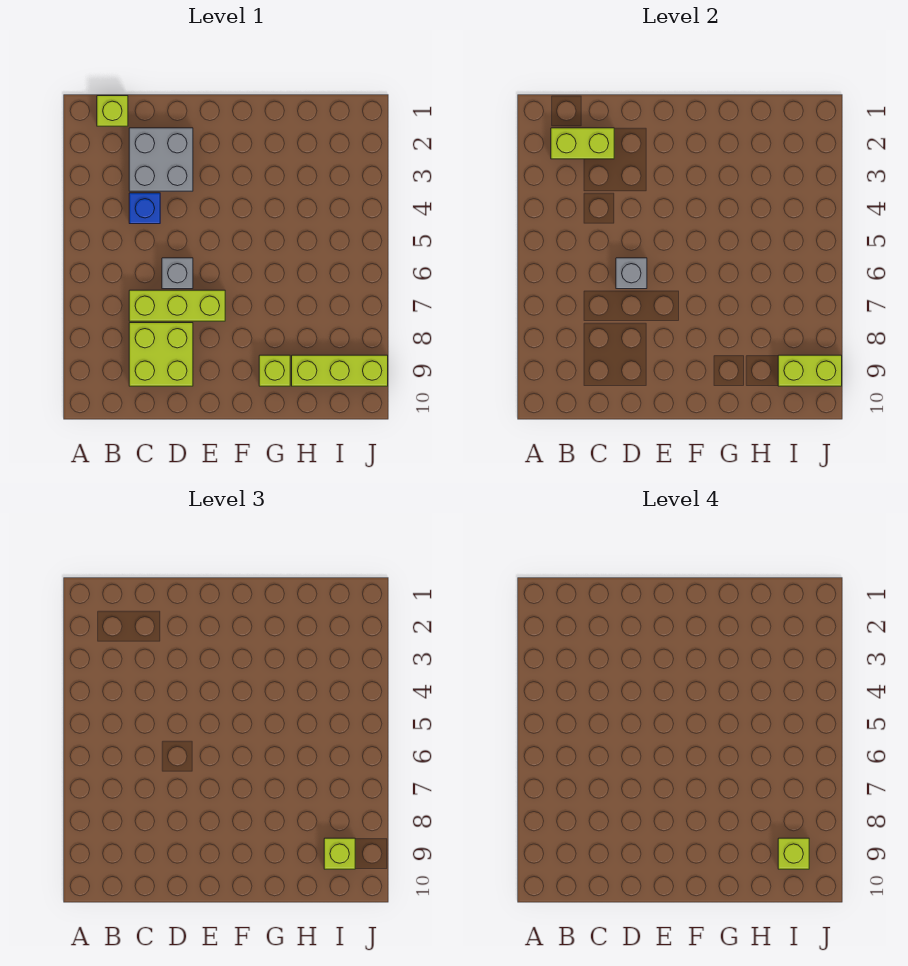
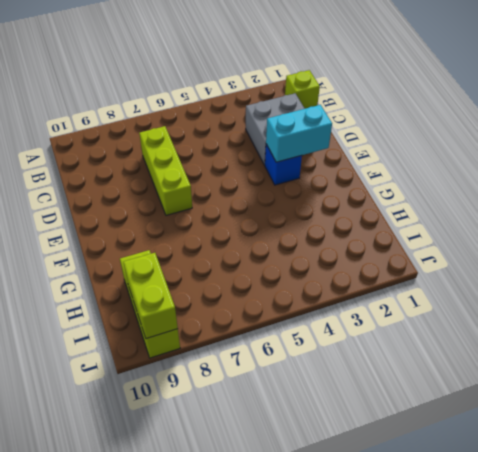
cyan brick E2:E3 level 2 -> none
blue brick E3 level 1 -> blue brick C4 level 1
none -> lime brick C8:D9 level 1
none -> grey brick D6 level 1
none -> lime brick G9 level 1

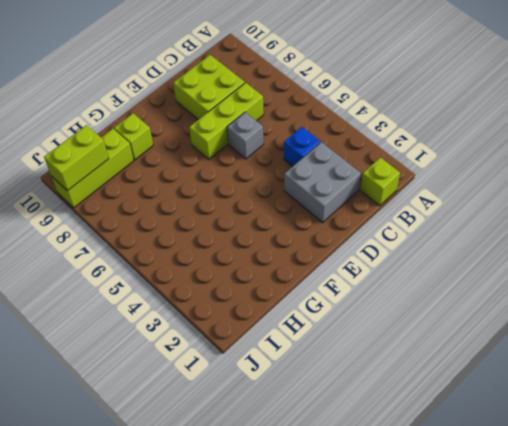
none -> lime brick B2:C2 level 2
none -> grey brick D6 level 2
none -> lime brick I9 level 3

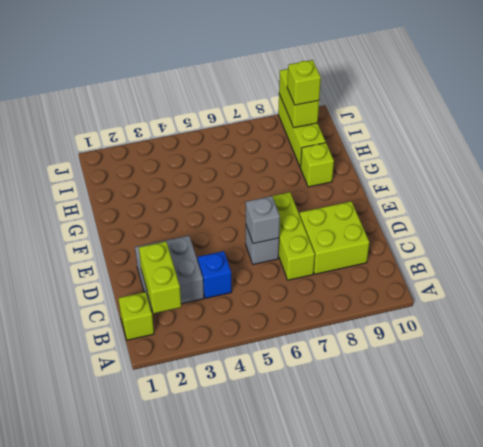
none -> lime brick I9 level 4

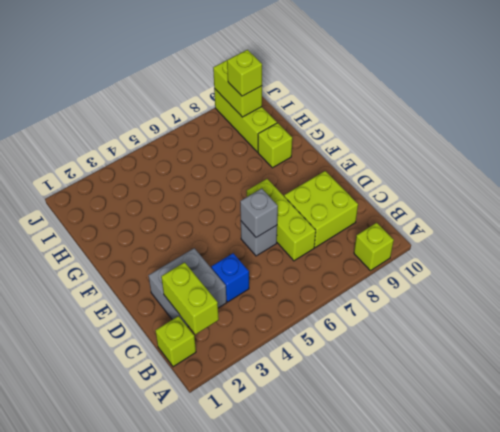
lime brick A9 level 1 -> lime brick I9 level 4

